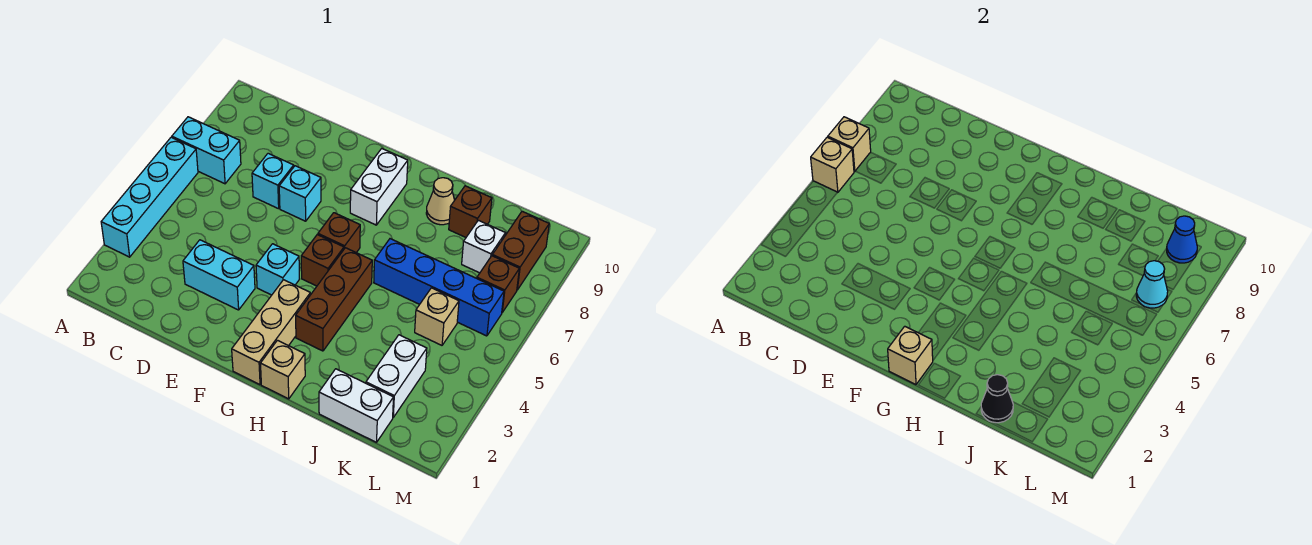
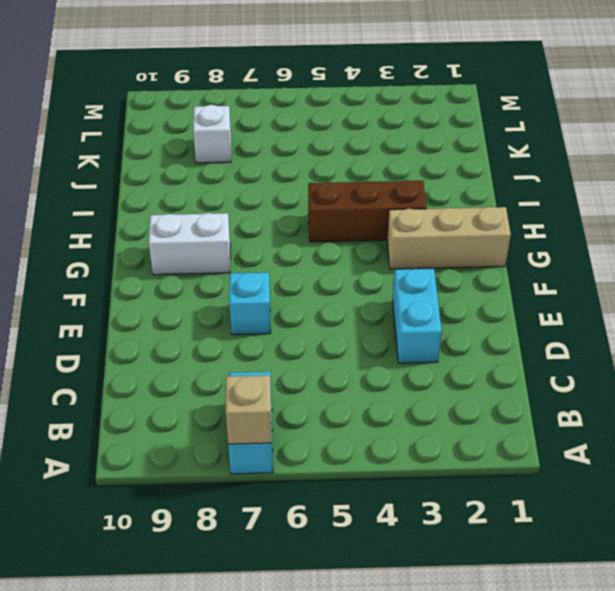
none -> cyan brick A3:A6 level 1
none -> cyan brick D7 level 1
none -> cyan brick F4 level 1

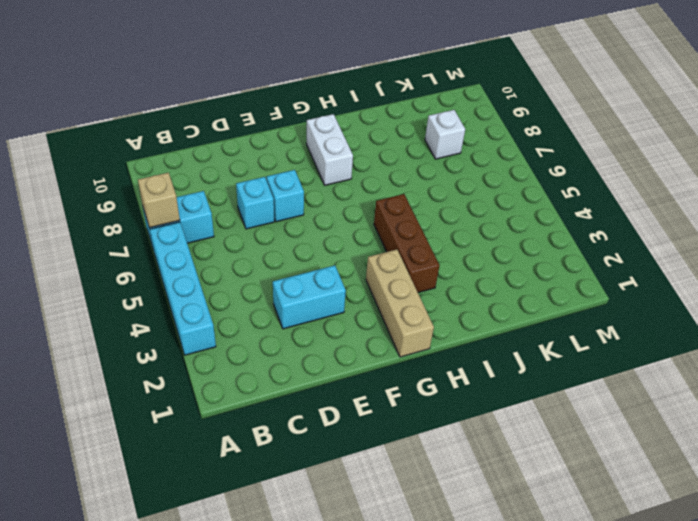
none -> cyan brick F4 level 1
none -> brown brick G5 level 1
none -> brown brick G6 level 1

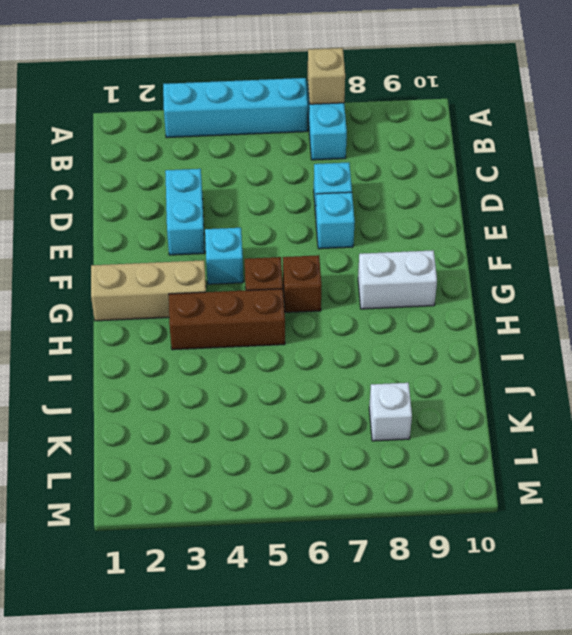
none -> tan brick H1 level 1
none -> blue brick I6:L6 level 1
none -> tan cone I9 level 1

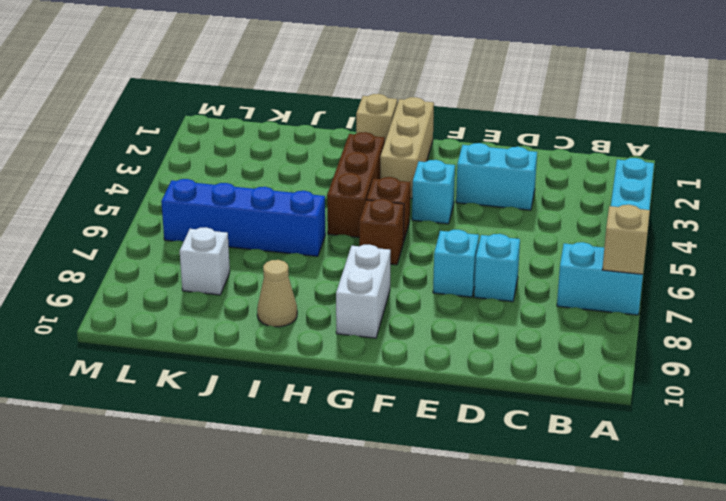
none -> white brick J1:K1 level 1
none -> brown brick J9 level 1
none -> white brick K2:K3 level 1

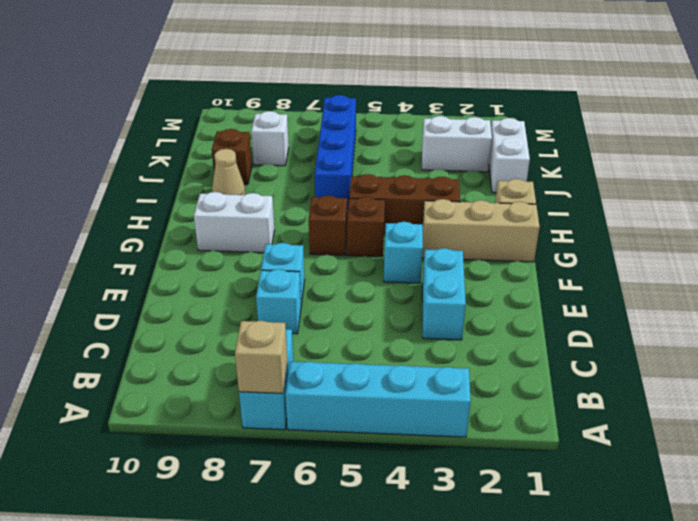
none -> tan brick K5 level 1
none -> brown brick L7 level 1
none -> brown brick L8:L9 level 1

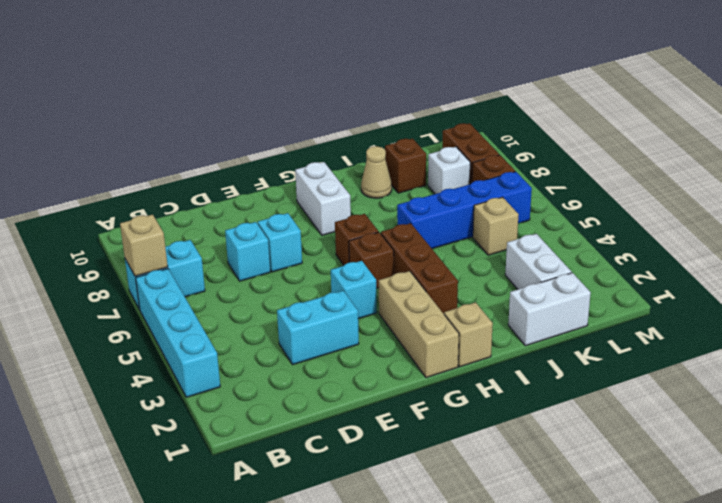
none -> tan brick A6 level 2
none -> tan brick G1 level 2
none -> black cone J1 level 2

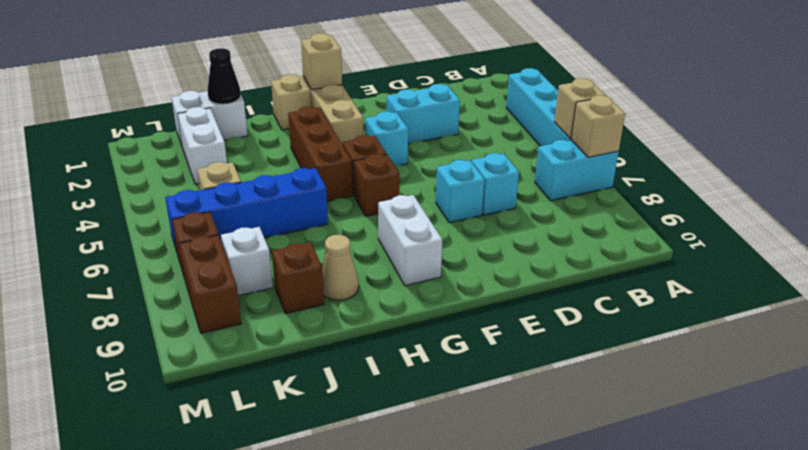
none -> cyan cone L7 level 2
none -> blue cone L9 level 2

